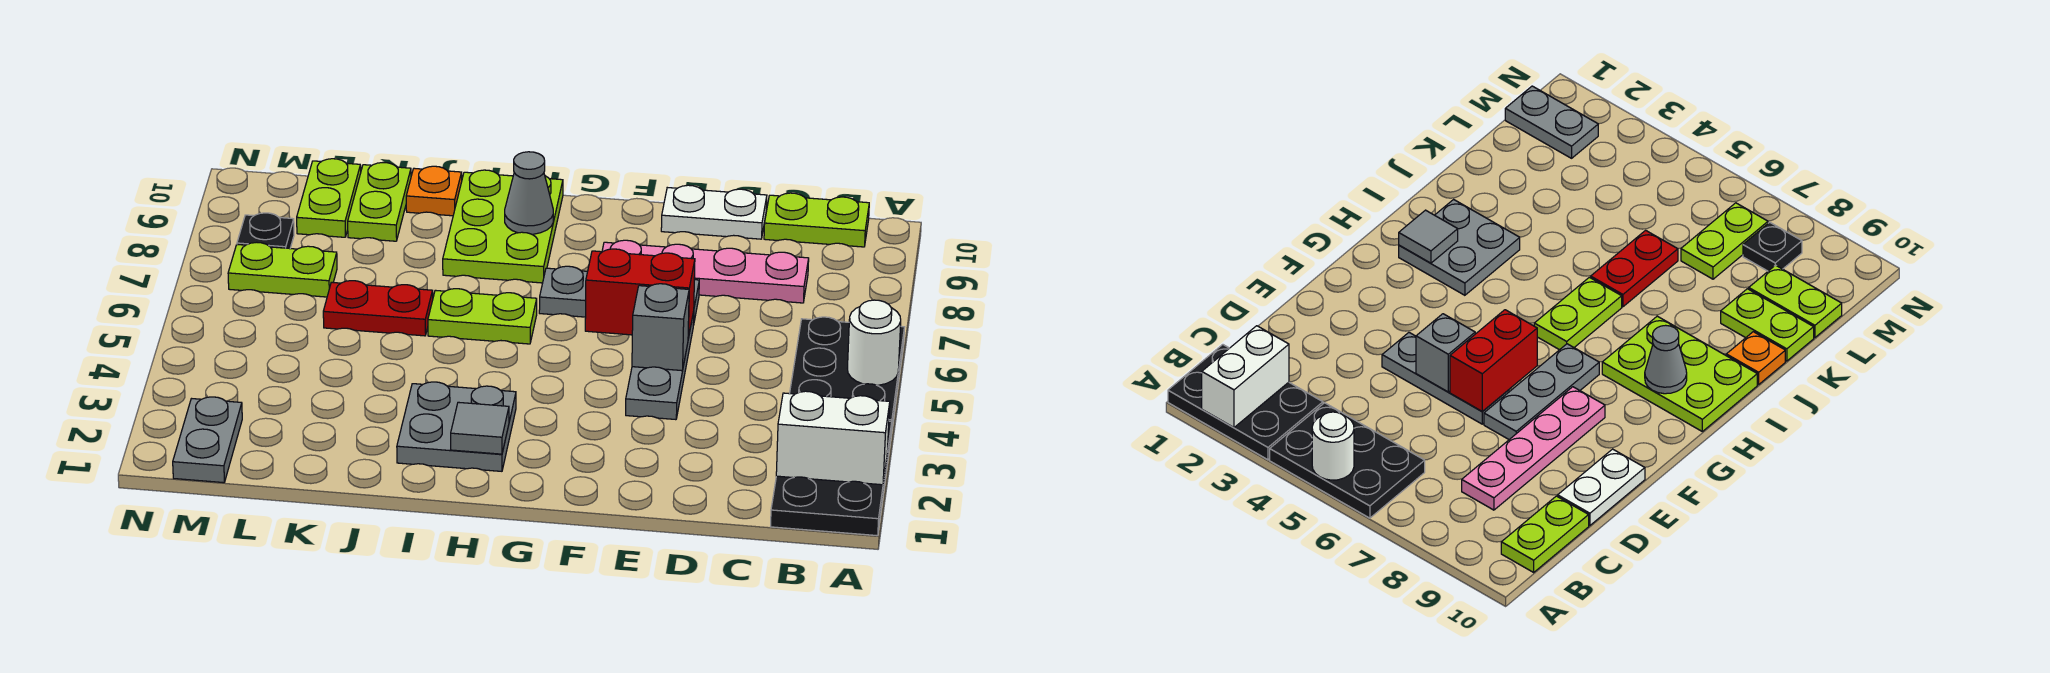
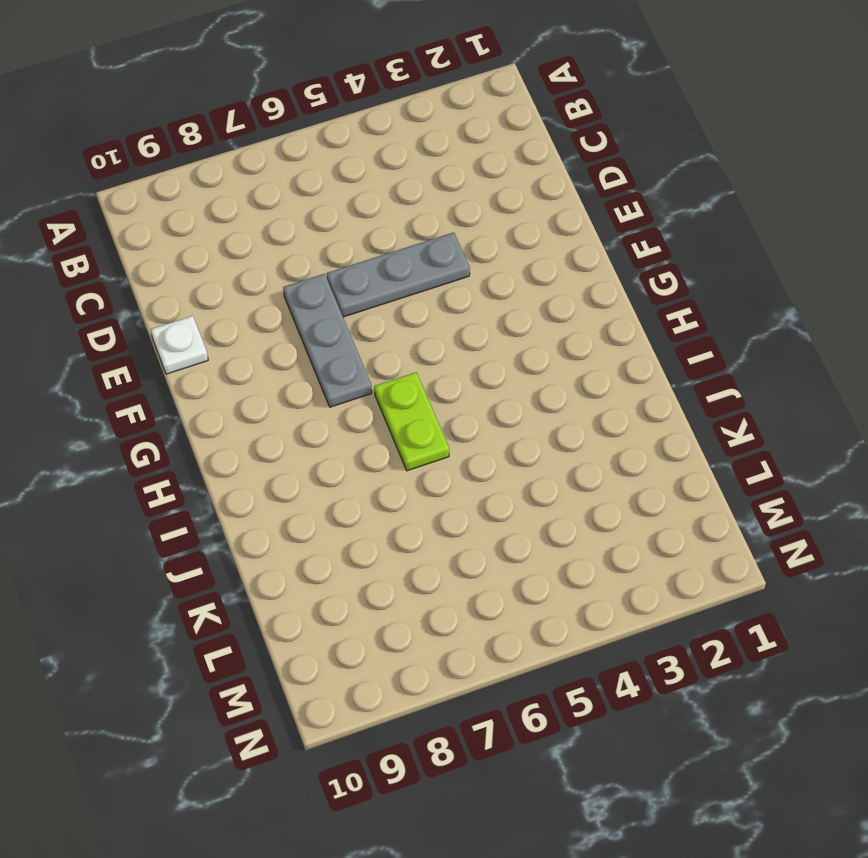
white plate E10 level 1 -> white plate D10:E10 level 1
none -> black plate A1:B3 level 1
none -> black plate A4:B6 level 1
none -> lime plate B10:C10 level 1

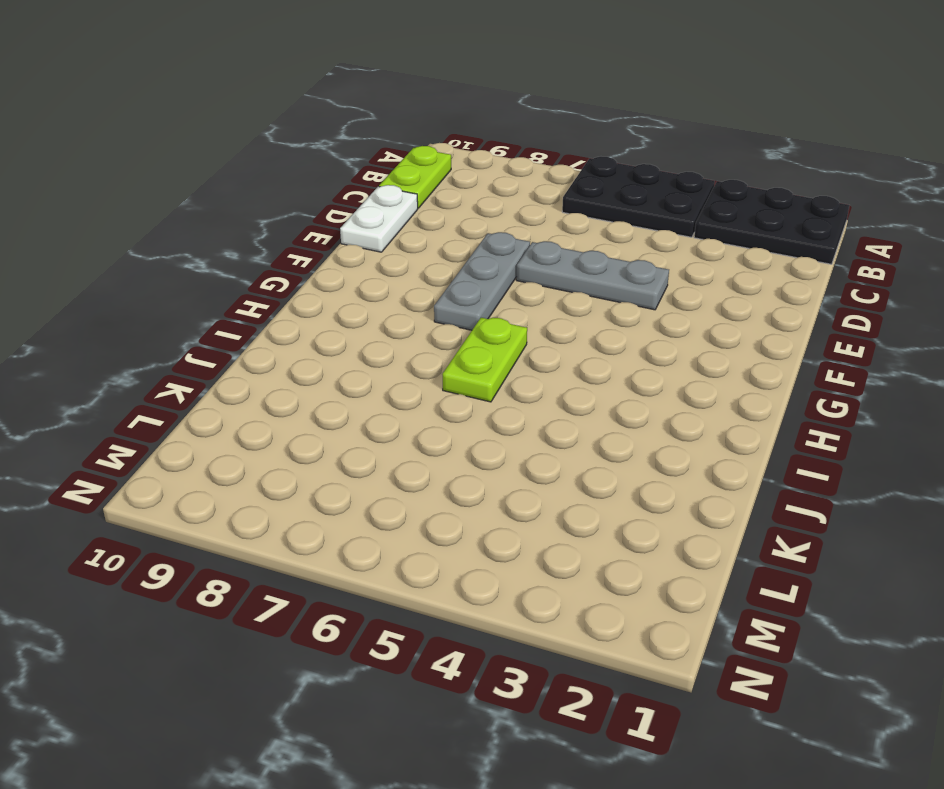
none -> pink plate C8:F8 level 1
none -> grey plate H2:I3 level 1
none -> lime plate H8:I10 level 1

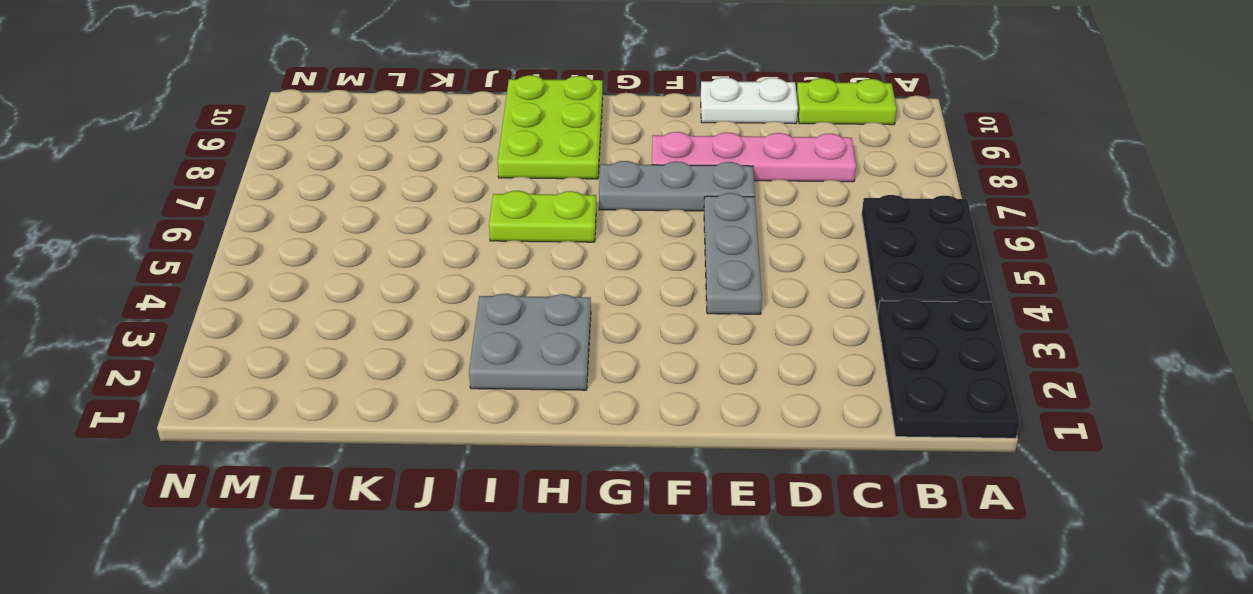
none -> red plate J6:K6 level 1
none -> orange plate J10 level 1
none -> lime plate K9:K10 level 1

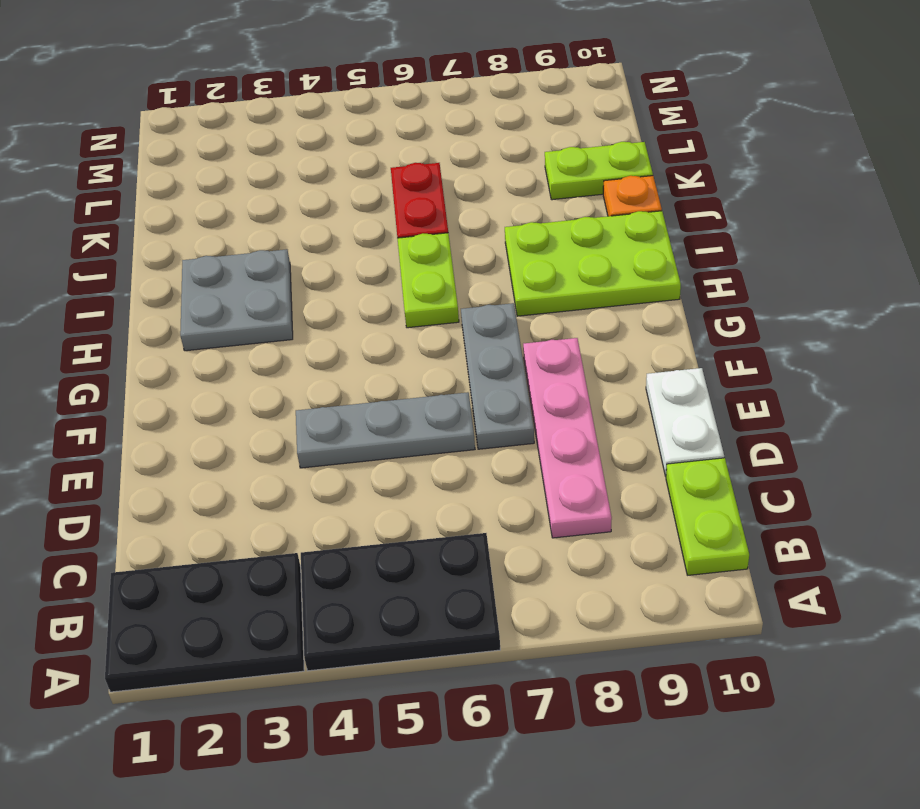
none -> lime plate L7:M7 level 1
none -> lime plate L9:L10 level 1
none -> grey plate M1:M2 level 1

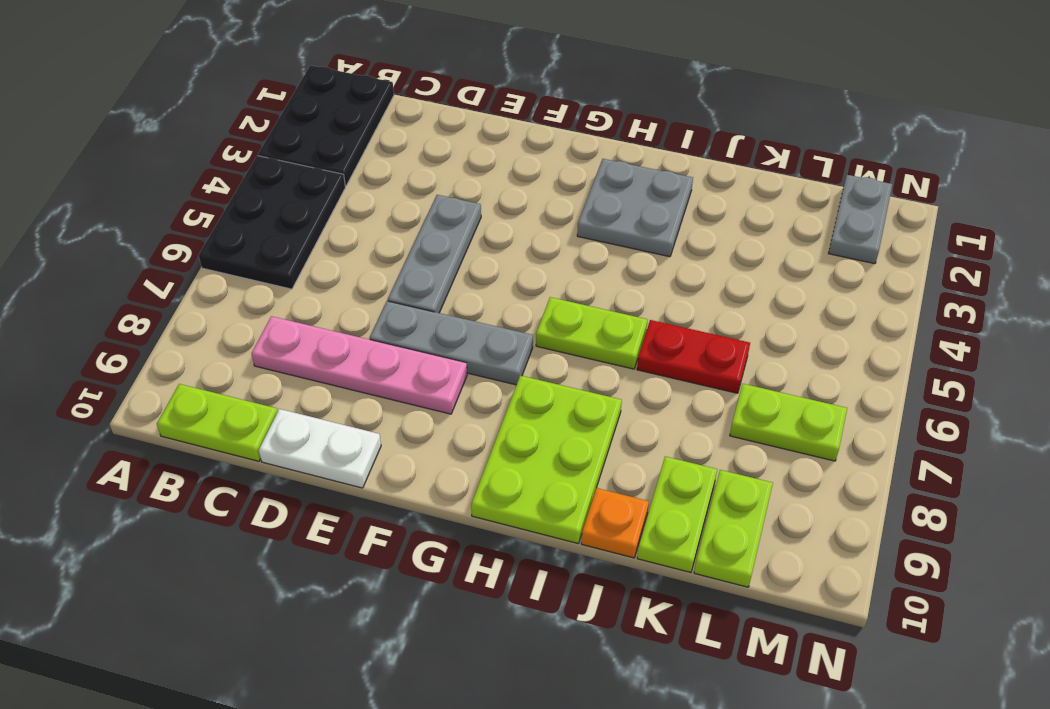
none -> black plate M8 level 1
none -> white brick A2:B2 level 2
none -> white round brick A5 level 2

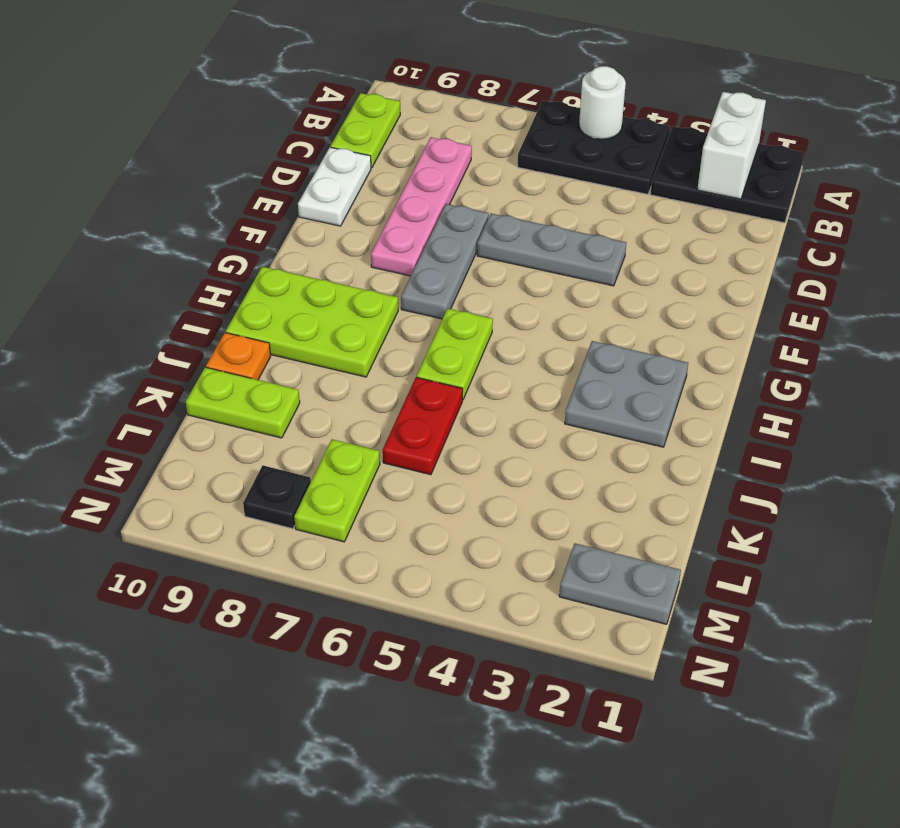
none -> lime plate L9:L10 level 1
none -> grey brick E5 level 2
none -> red brick E6:F6 level 2

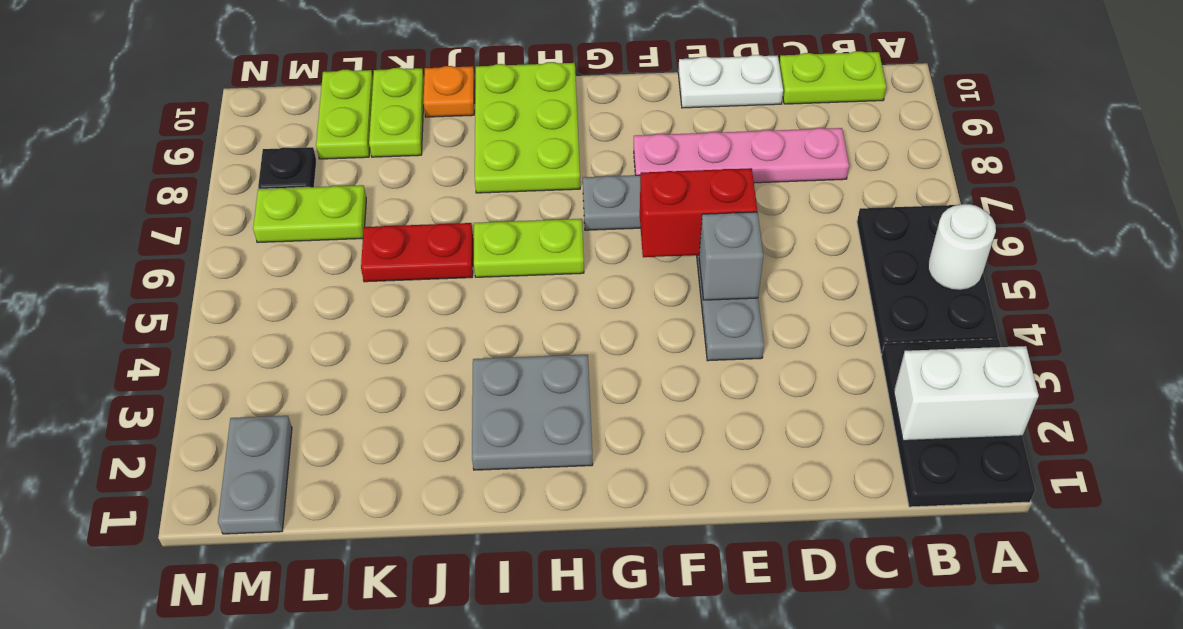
none -> grey tile H2 level 2
none -> grey cone H9 level 2

